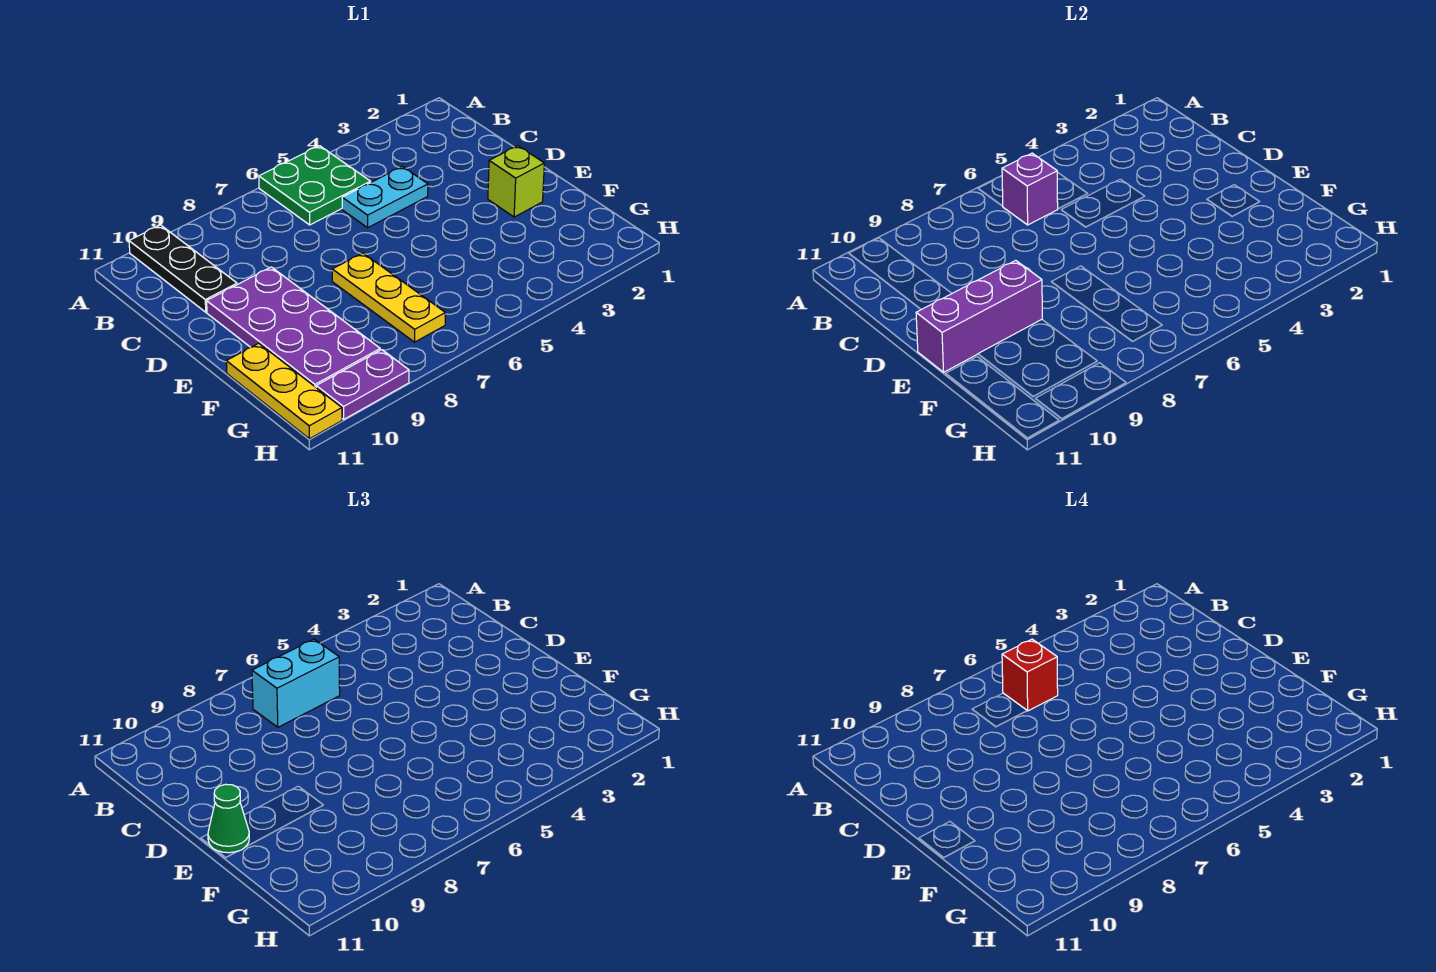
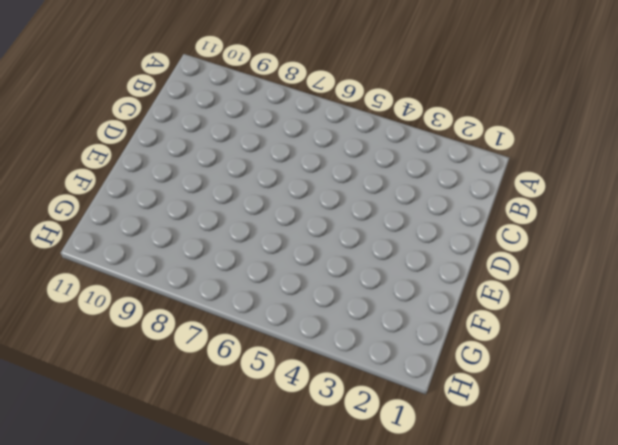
none -> green plate A5:B6 level 1
none -> black plate A10:C10 level 1
none -> cyan plate C4:C5 level 1

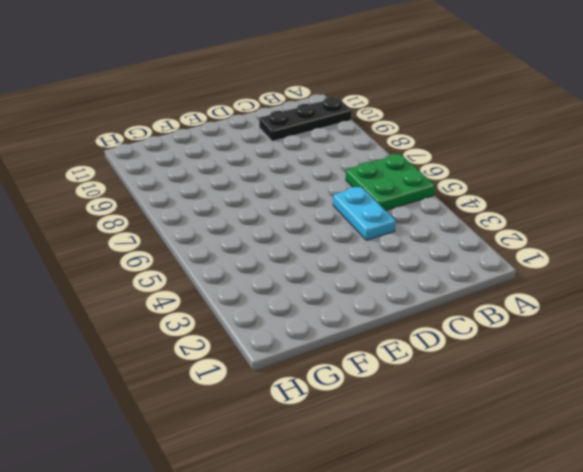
none -> purple plate D9:G10 level 1
none -> lime brick E2 level 1
none -> yellow plate E7:G7 level 1

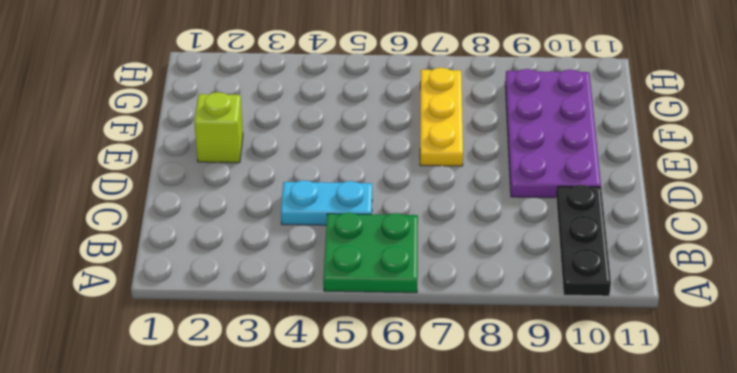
none -> yellow plate F11:H11 level 1
none -> purple plate H9:H10 level 1
none -> purple brick B6 level 2

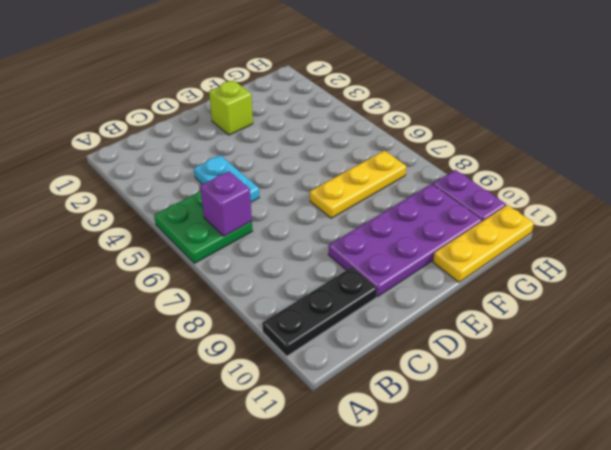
none -> purple brick E9:E11 level 2
none -> cyan brick B6:B7 level 3
none -> green cone E11 level 3

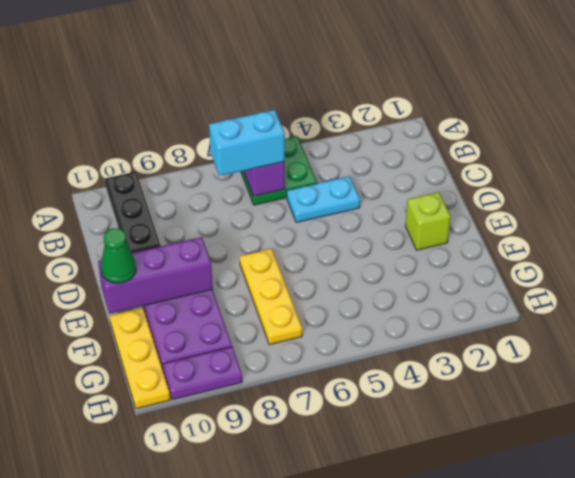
none -> red brick B6 level 4

